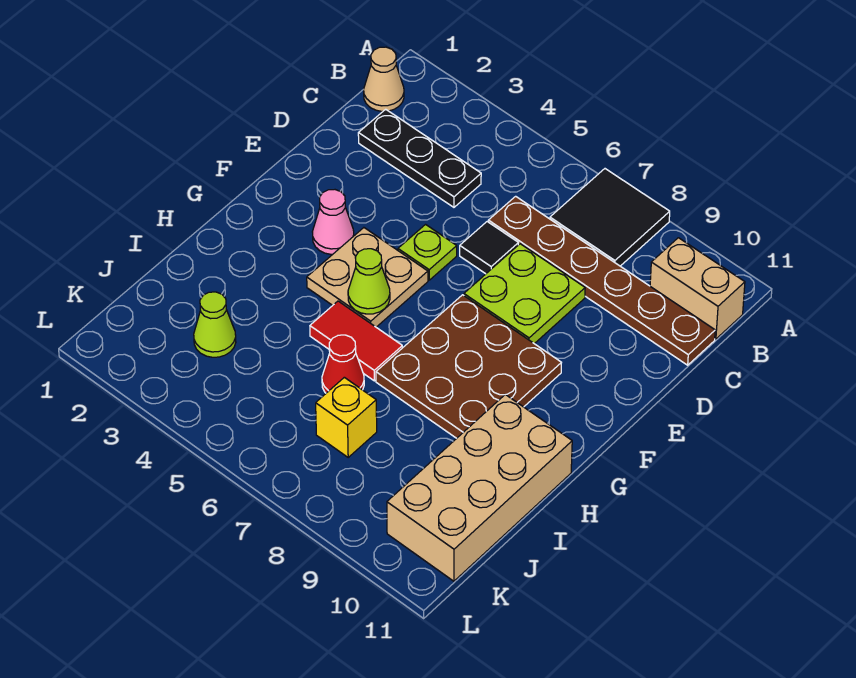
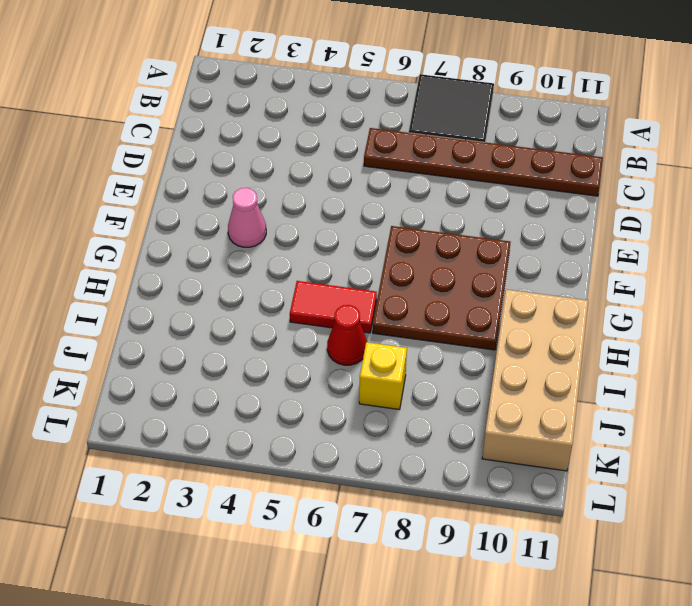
none -> tan cone B1 level 1
none -> tan brick B10:B11 level 1
none -> black plate C2:C4 level 1

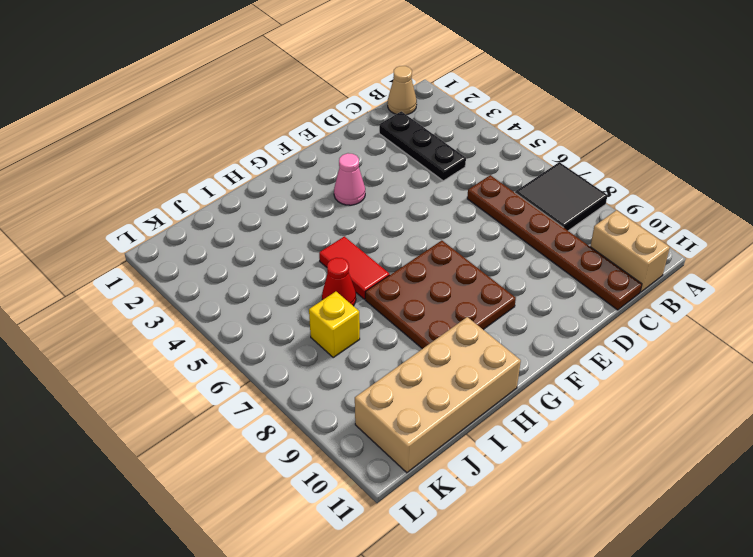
none -> black tile D6 level 1
none -> lime plate D7:E8 level 1
none -> lime plate E5 level 1

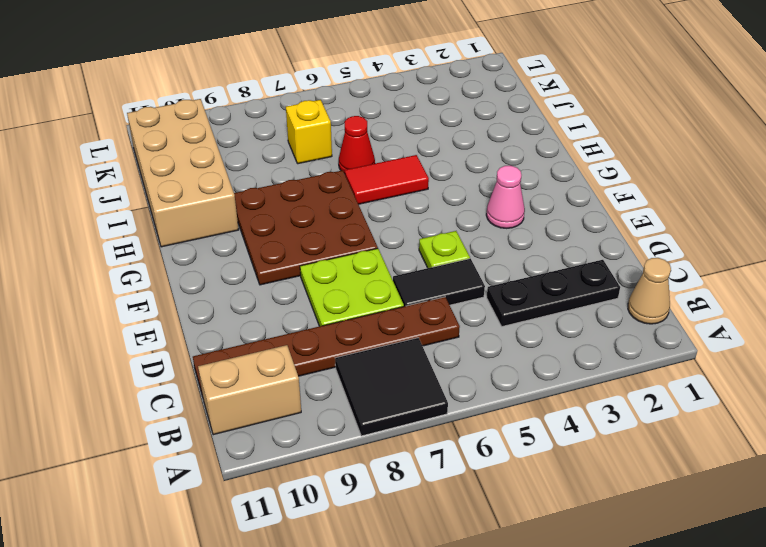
black tile D5:D6 level 1 -> black tile D6 level 1
none -> tan plate F4:G5 level 1
none -> lime cone J3 level 1
none -> lime cone G5 level 2

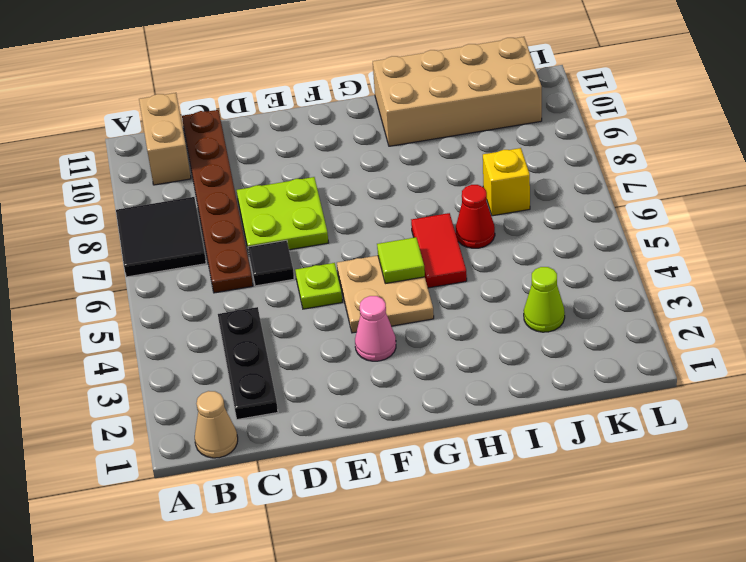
lime tile G5 level 2 -> lime cone G5 level 2
none -> brown plate F7:H9 level 1

